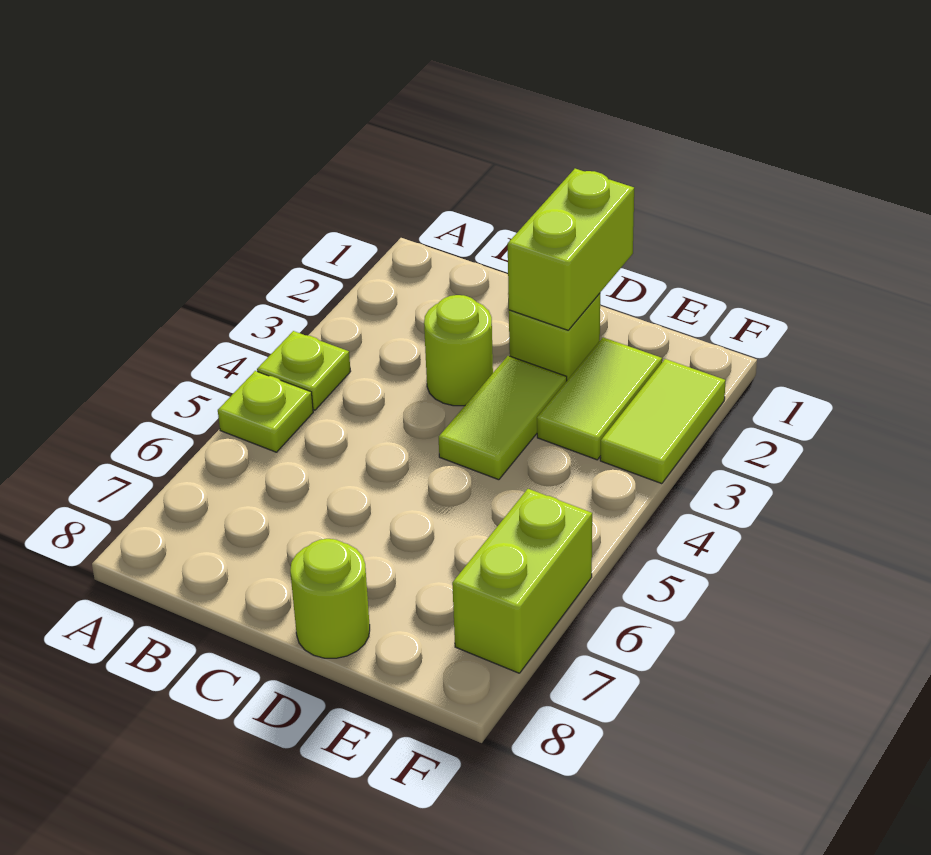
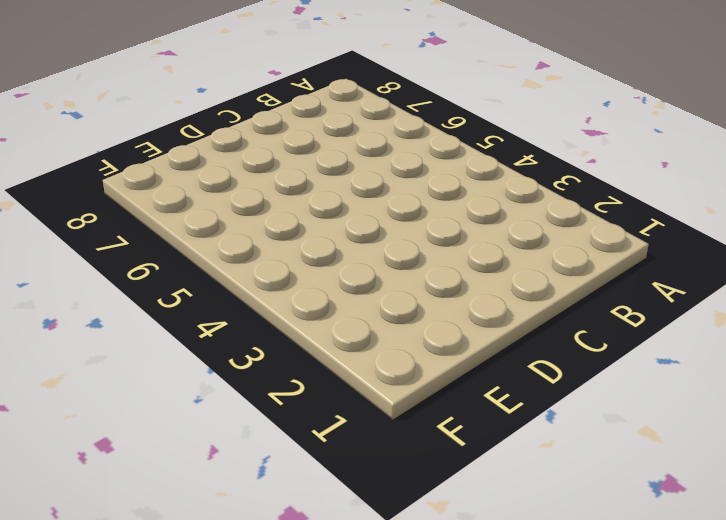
none -> lime plate A4 level 1
none -> lime plate A5 level 1

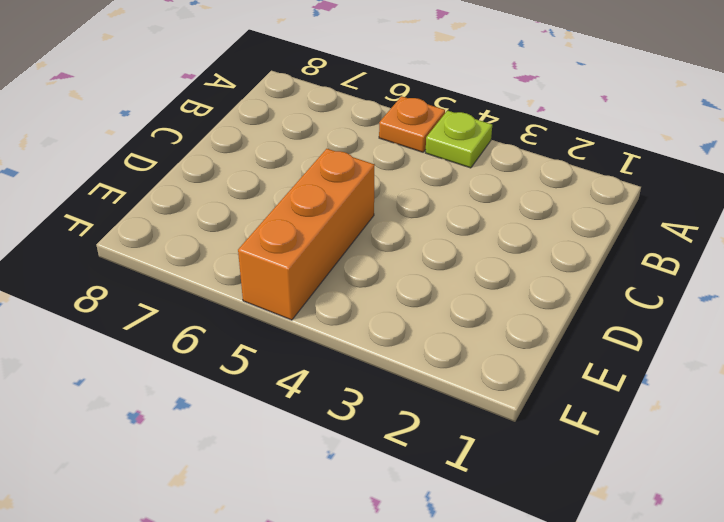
orange plate A5 level 1 -> lime plate A5 level 1
orange brick D5:F5 level 1 -> none
none -> lime round brick C3 level 1
none -> lime brick D2 level 1

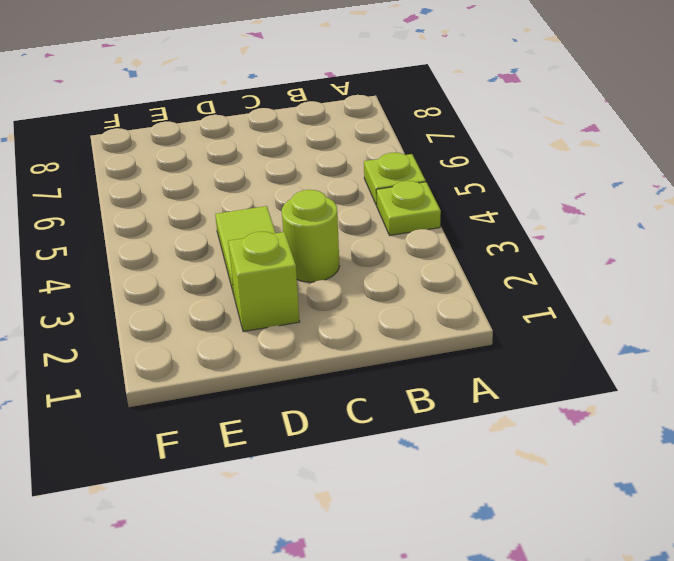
none -> lime round brick D8 level 1
none -> lime tile E2:E3 level 1

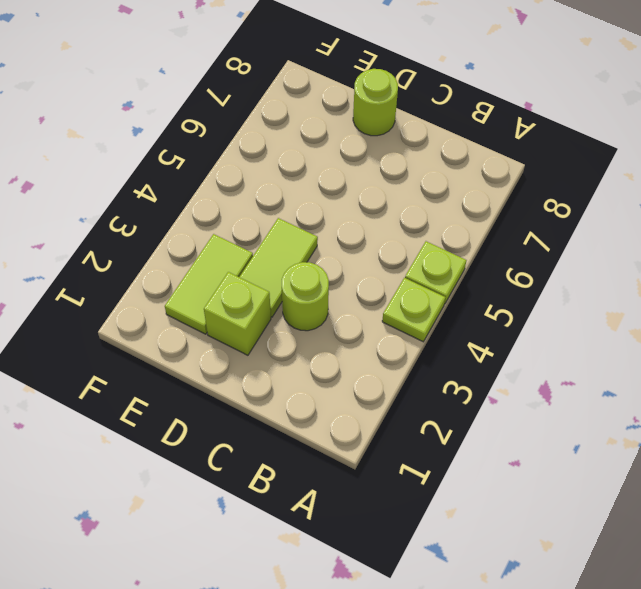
none -> lime tile F2:F3 level 1
none -> lime brick F6:F7 level 1

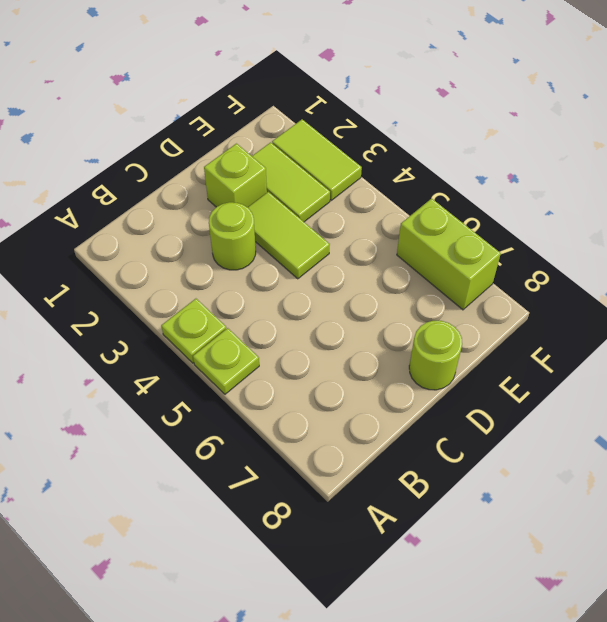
none -> lime brick D1:D2 level 2

